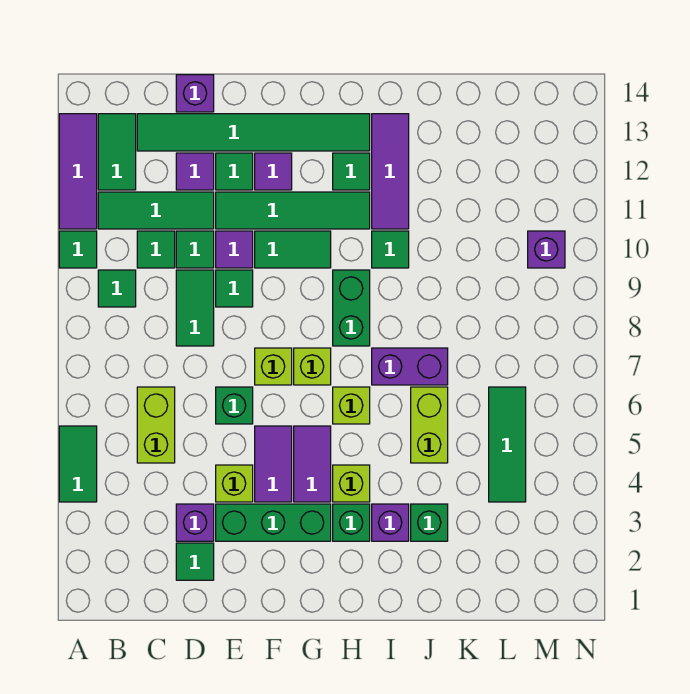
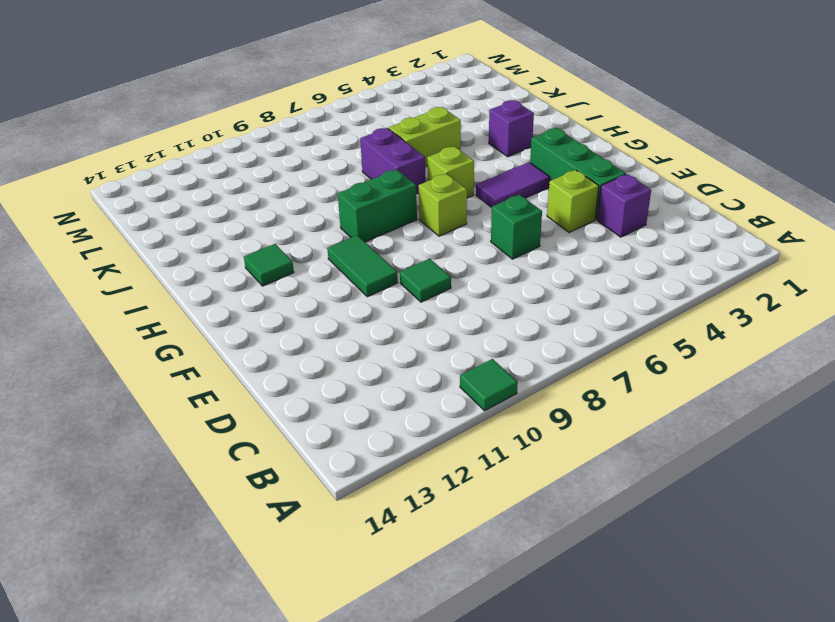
none -> green tile A4:A5 level 1
none -> purple tile A11:A13 level 1
none -> green tile B9 level 1
none -> green tile B11:D11 level 1

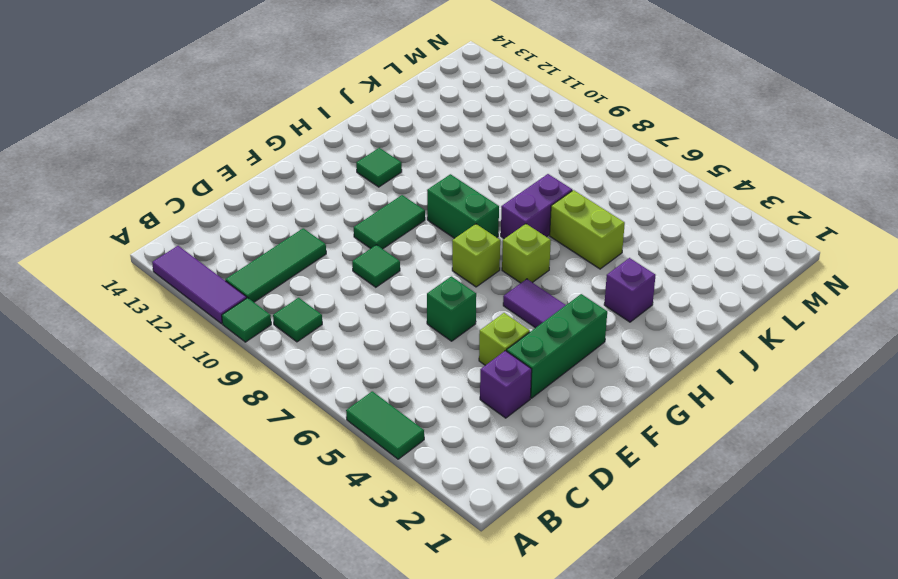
none -> green tile B12:B13 level 1
none -> lime brick C5:C6 level 1
none -> green tile C10 level 1
none -> green tile C13:H13 level 1

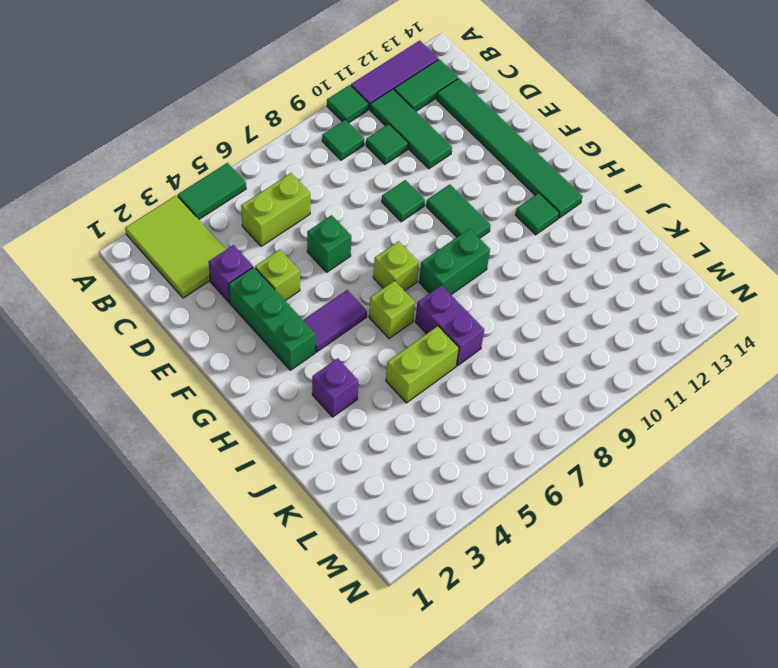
lime tile A2:C3 level 1 -> none
none -> green tile D2 level 1
none -> green tile D8:D9 level 1
none -> green tile D10 level 1
none -> purple tile D12 level 1

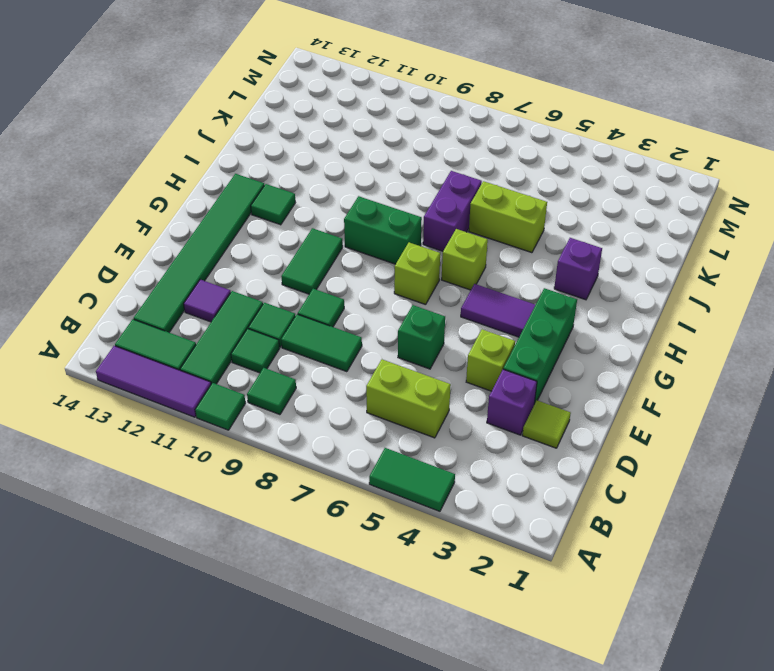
lime tile D2 level 1 -> green tile D2 level 1
none -> purple brick D14 level 1
none -> purple tile E10 level 1
none -> green tile E11:H11 level 1
none -> green tile E12 level 1

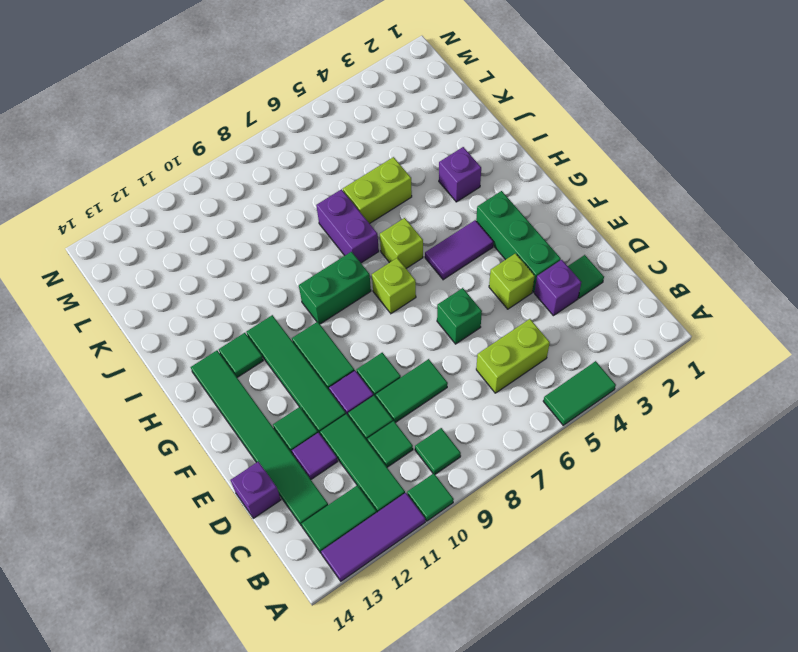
none -> purple tile F4:F5 level 1
none -> lime brick F7 level 1
none -> purple tile F12 level 1
none -> green brick H3 level 1

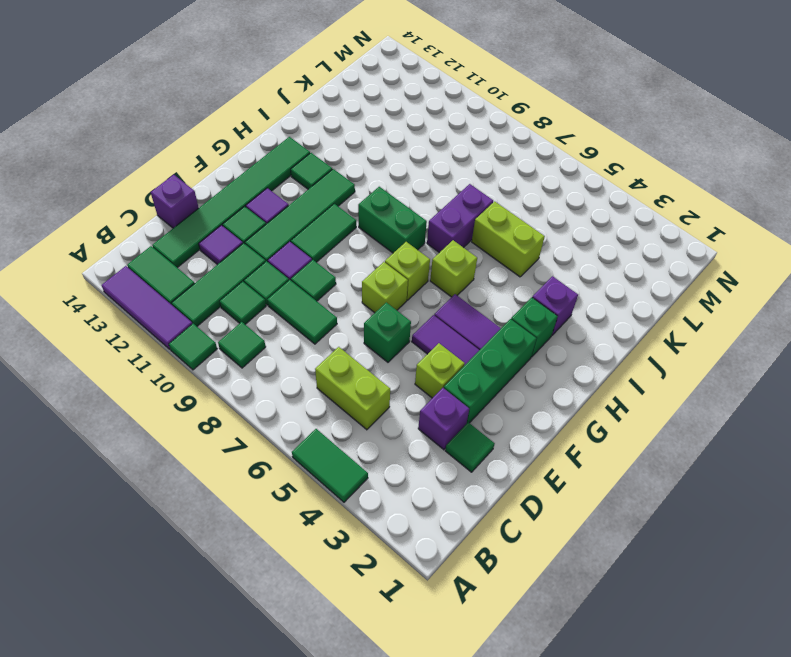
none -> lime brick H4 level 1
none -> green tile I10 level 1
none -> purple tile I11:I13 level 1
none -> green brick J3 level 1

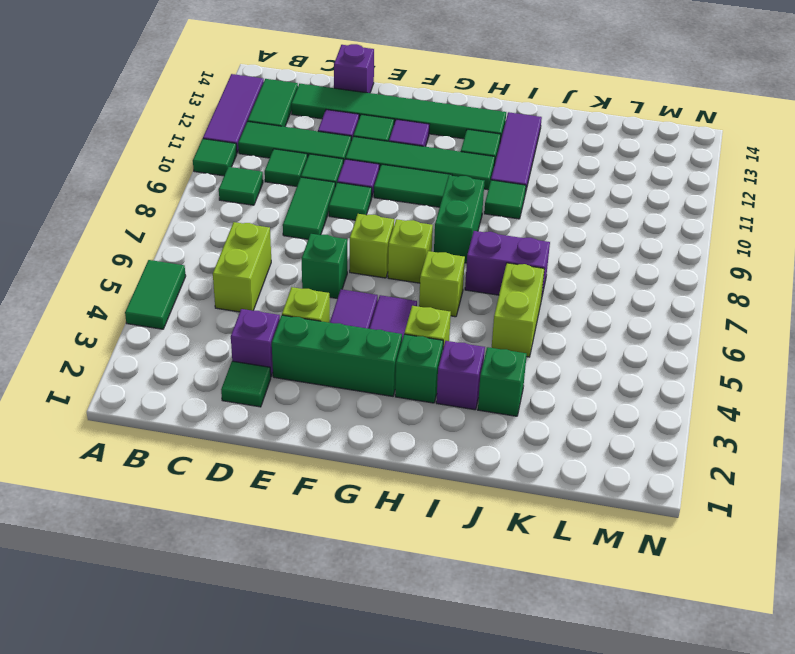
none -> green tile L4:L6 level 1
none -> purple brick M10 level 1

